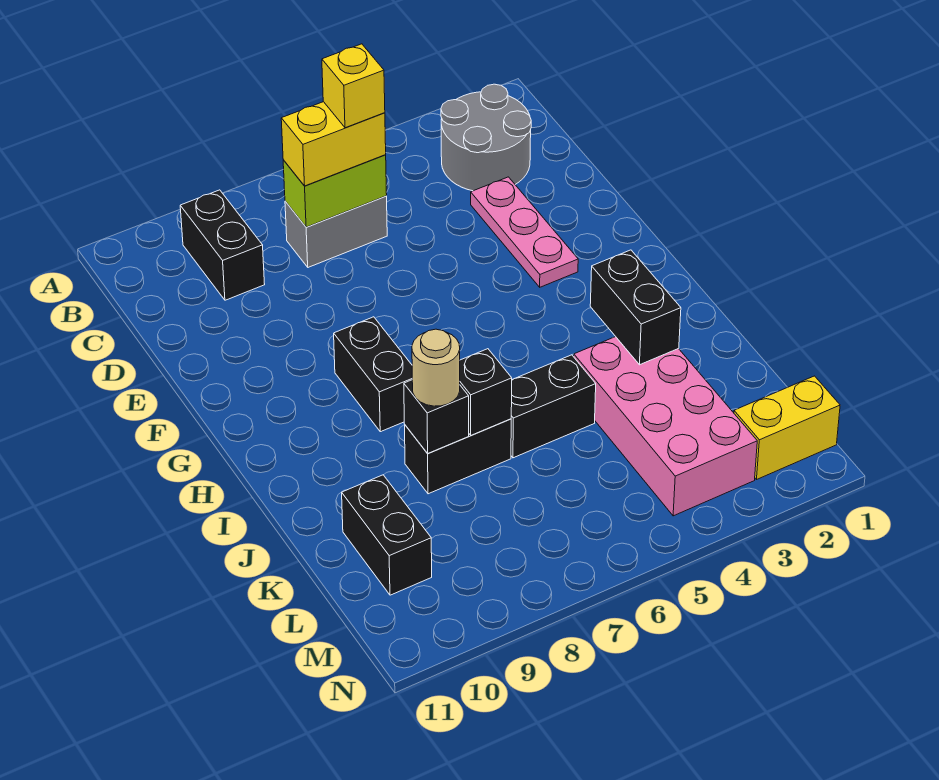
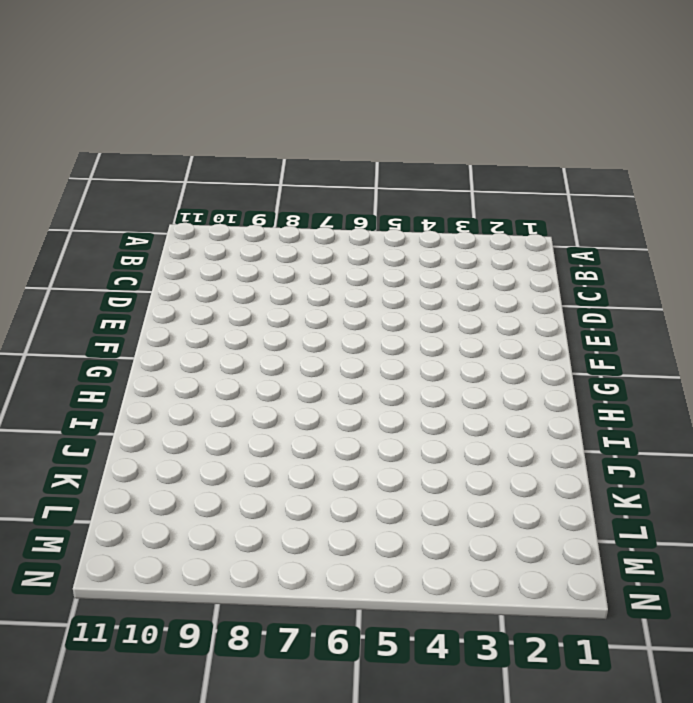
none -> grey round brick B2:C3 level 1
none -> black brick B9:C9 level 1
none -> grey brick C6:C7 level 1

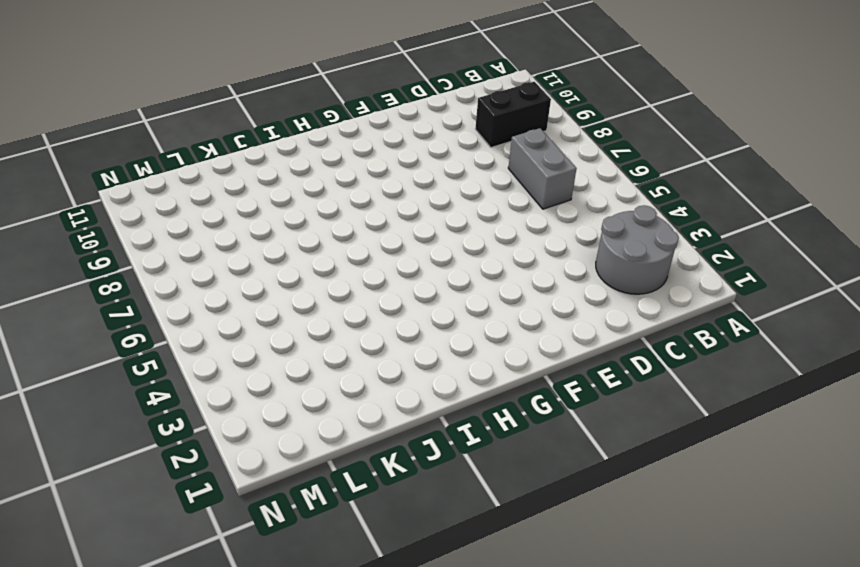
none -> pink plate D3:F3 level 1
none -> black brick G8:H8 level 1
none -> pink brick J3:M4 level 1

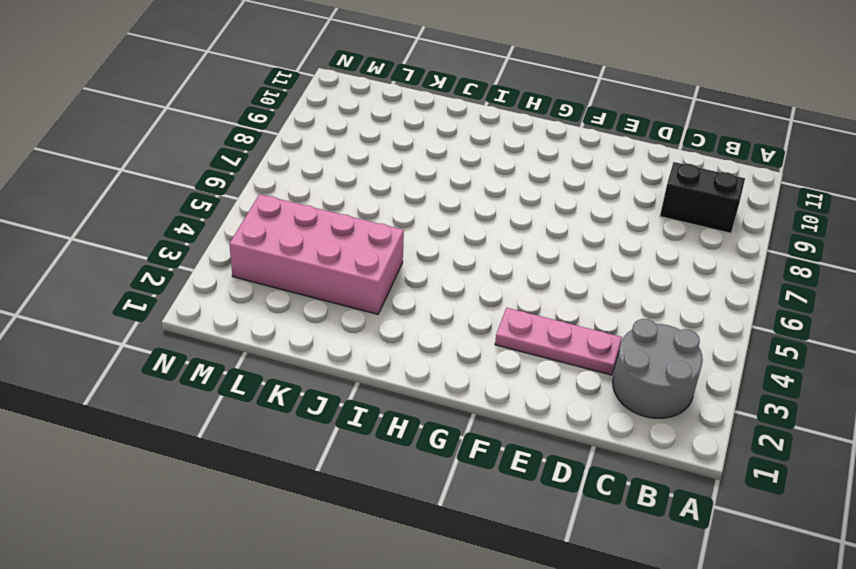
none -> grey brick C6:C7 level 1
none -> black brick G8:H8 level 1
none -> black brick J5:J6 level 1

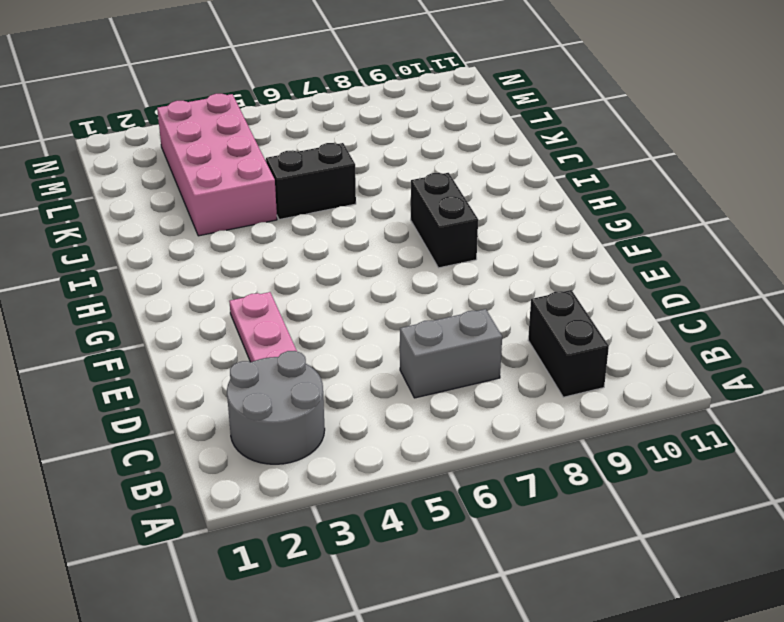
none -> black brick J7:J8 level 1
none -> black brick K10:L10 level 1
none -> yellow brick M1:M2 level 1

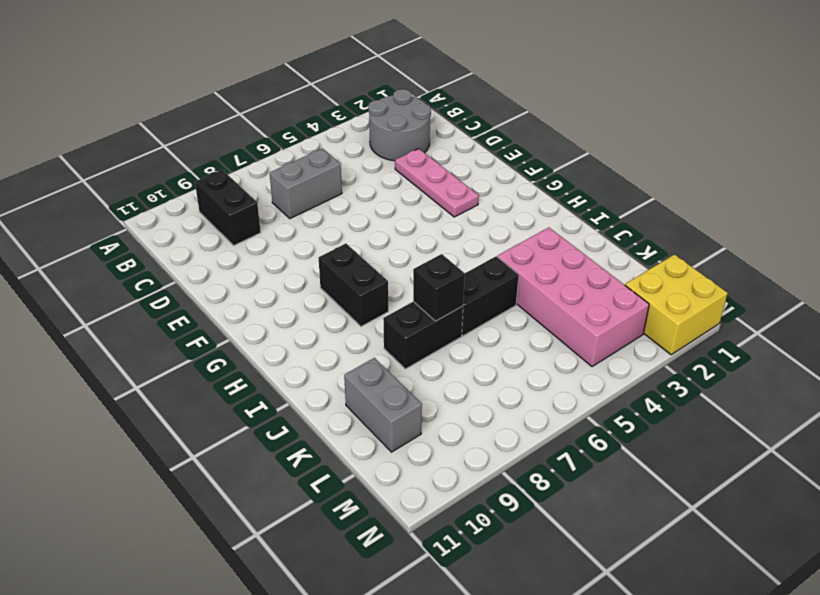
grey brick K10:L10 level 1 -> black brick K10:L10 level 1
yellow brick M1:N2 level 1 -> yellow brick M1:M2 level 1
none -> lime brick C6:C7 level 2
none -> black brick I3:J3 level 2
none -> black brick J8 level 2

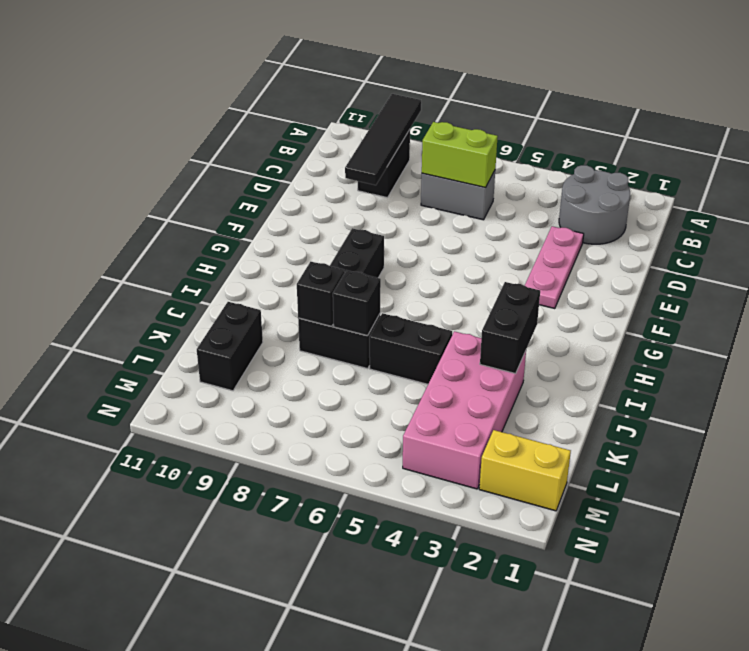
black tile A9:D9 level 2 -> none
none -> yellow brick C6:C7 level 3
none -> tan round brick J8 level 3
none -> yellow brick C6 level 4

